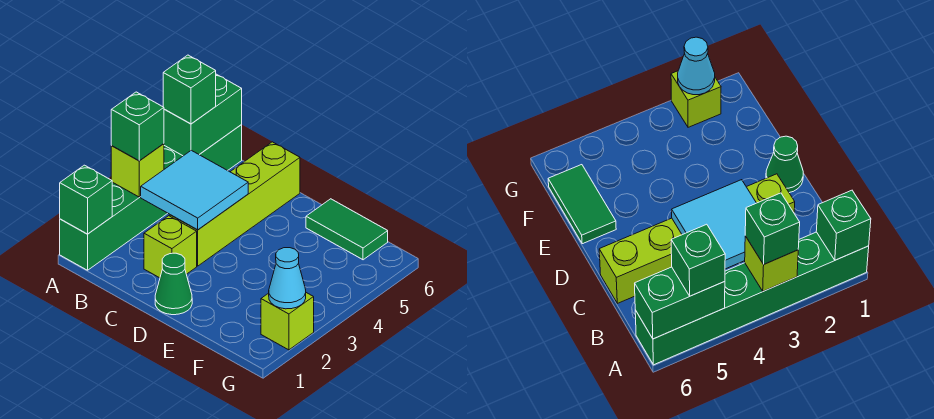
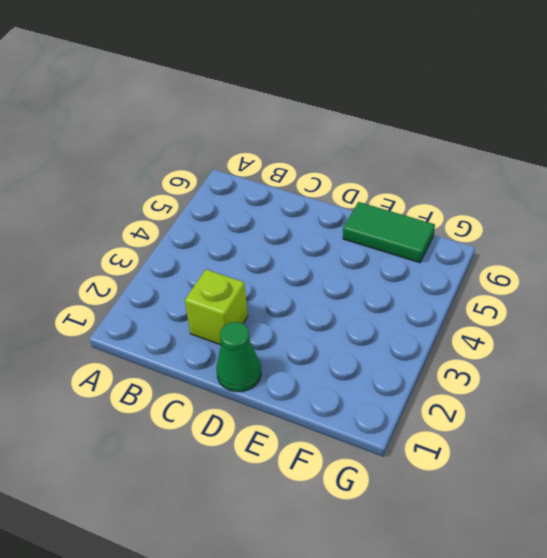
none -> green brick A1:A6 level 1
none -> lime brick C3:C6 level 1
none -> lime brick G2 level 1

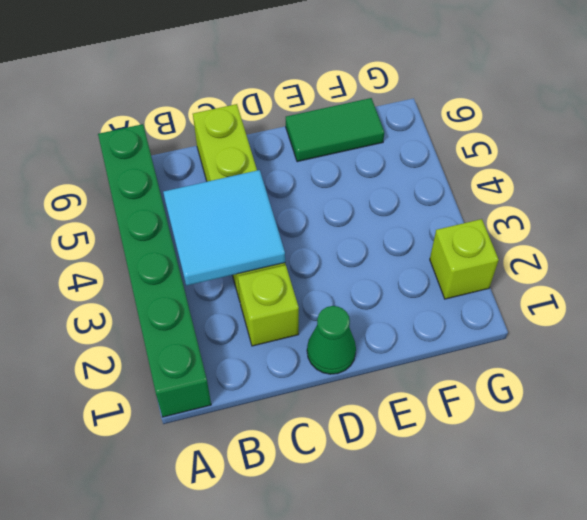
none -> green brick A1 level 2
none -> lime brick A3 level 2
none -> green brick A5:A6 level 2

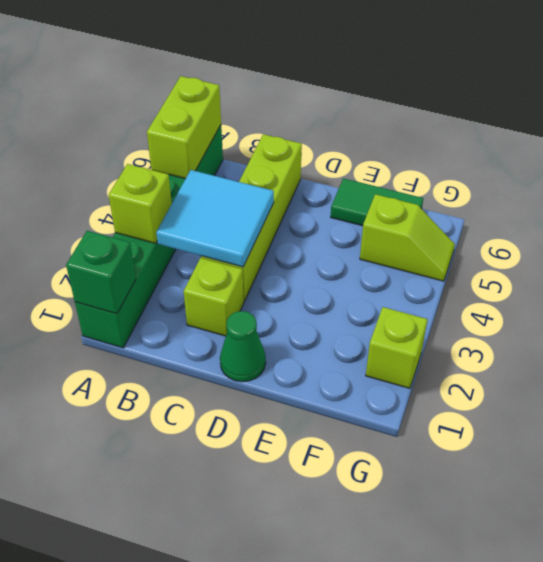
lime brick A5:A6 level 2 -> green brick A5:A6 level 2
lime slope F5:G5 level 1 top F -> none
none -> cyan cone G2 level 2
none -> green brick A3 level 3
none -> green brick A5 level 3

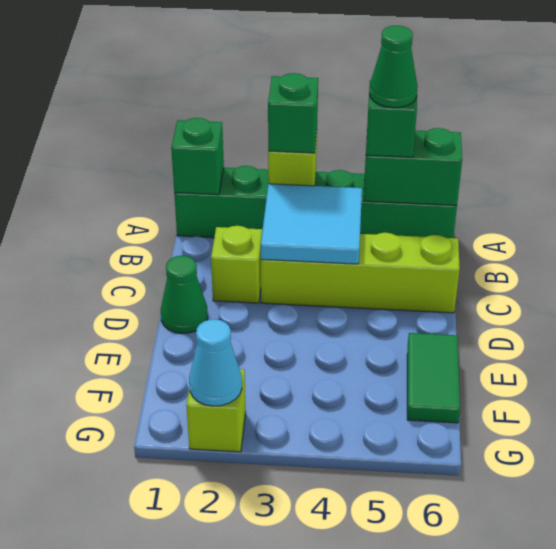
green cone A5 level 4 -> none

